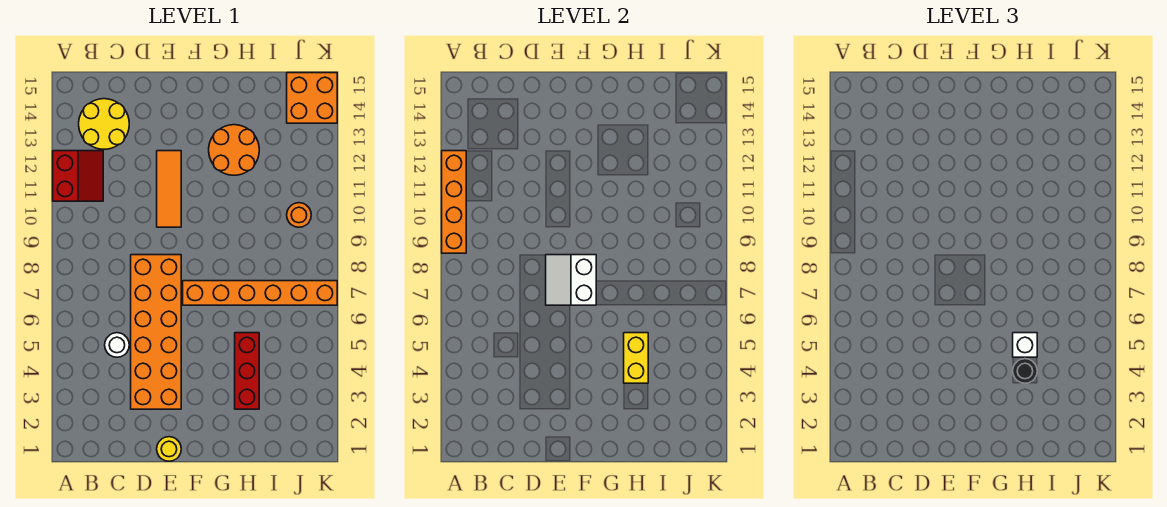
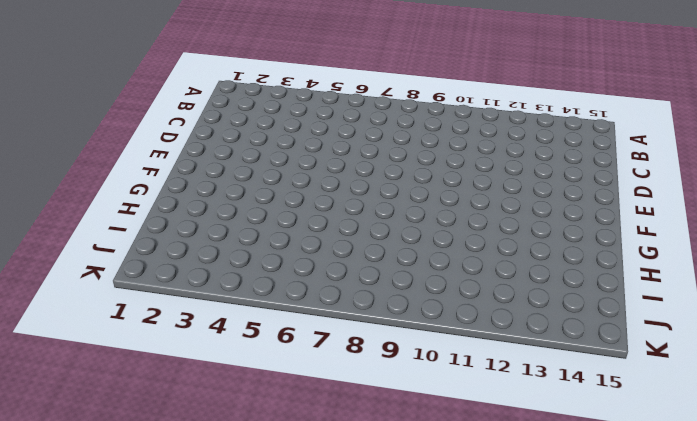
none -> red slope A11:B12 level 1 top A
none -> yellow round brick B13:C14 level 1
none -> white round brick C5 level 1

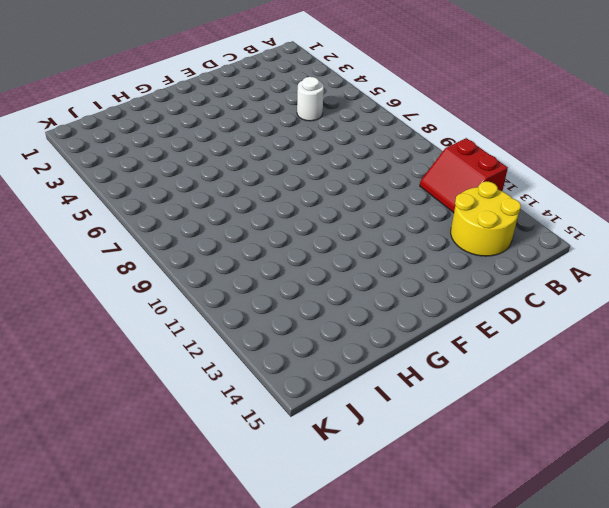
none -> orange brick D3:E8 level 1
none -> yellow round brick E1 level 1
none -> orange tile E10:E12 level 1

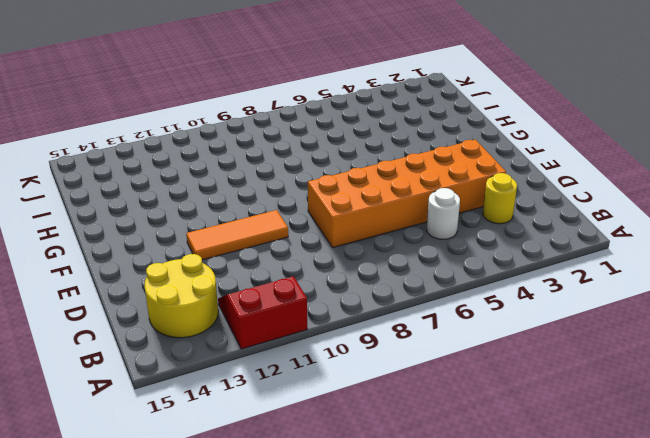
yellow round brick C3 level 1 -> yellow round brick E1 level 1
none -> orange brick F7:K7 level 1
none -> orange round brick G12:H13 level 1
none -> red brick H3:H5 level 1

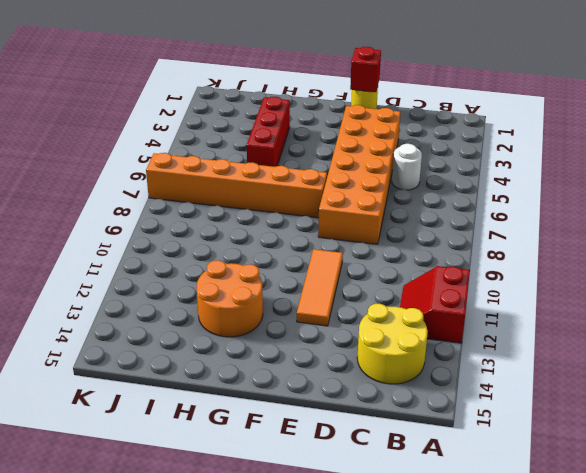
red brick E1 level 2 -> none
none -> orange round brick J10 level 1
none -> orange brick J14:K15 level 1
none -> orange brick A9:A12 level 2

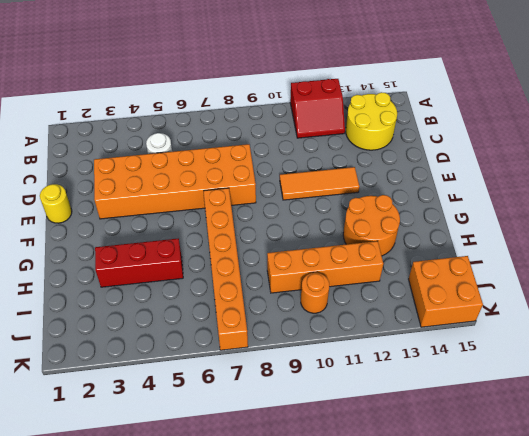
orange brick I9:I12 level 1 -> orange brick A9:A12 level 2
none -> white slope E7:F8 level 2 top F
none -> yellow brick H4:H5 level 2
none -> black round brick H4 level 3

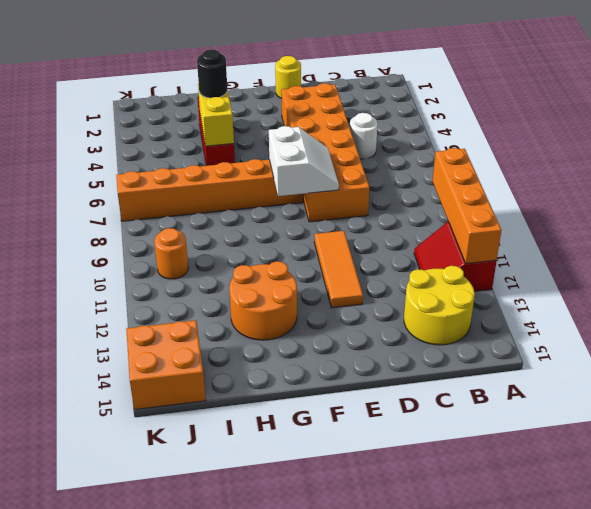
none -> white brick H5 level 3

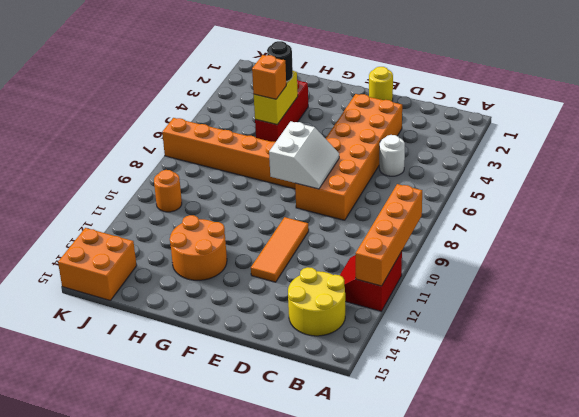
orange brick H5 level 3 -> white brick H5 level 3

